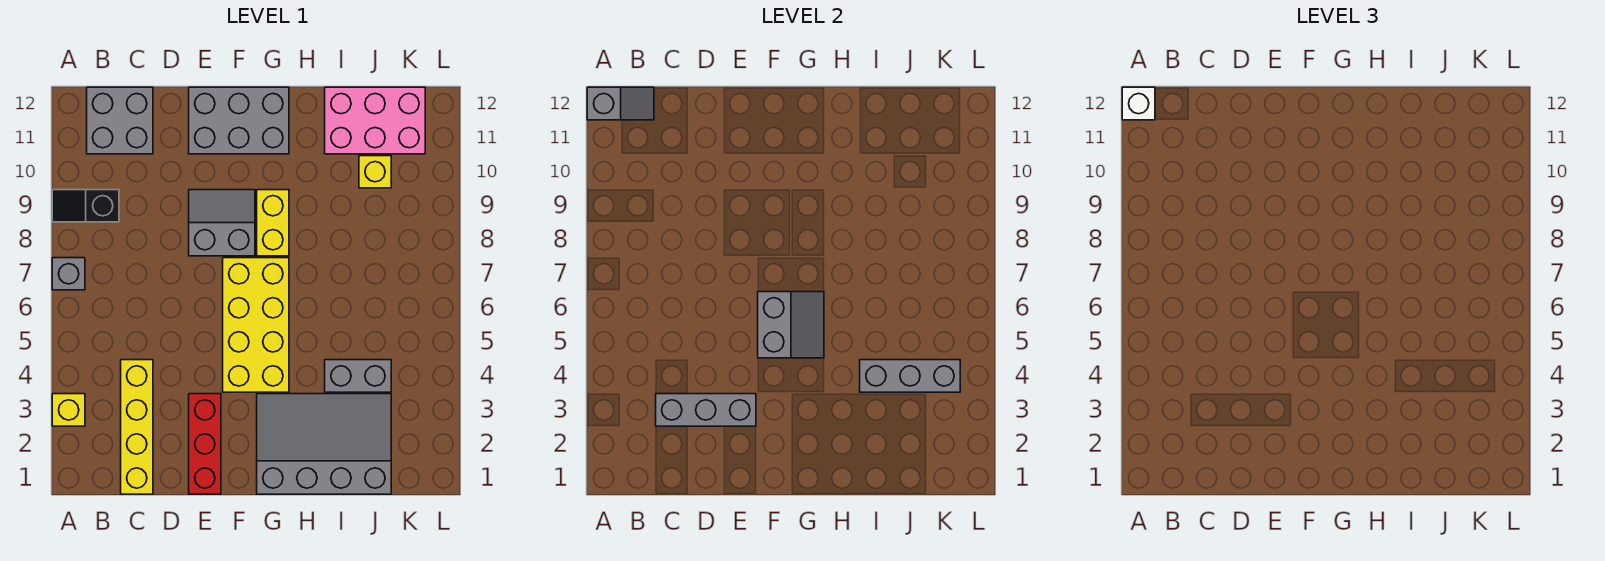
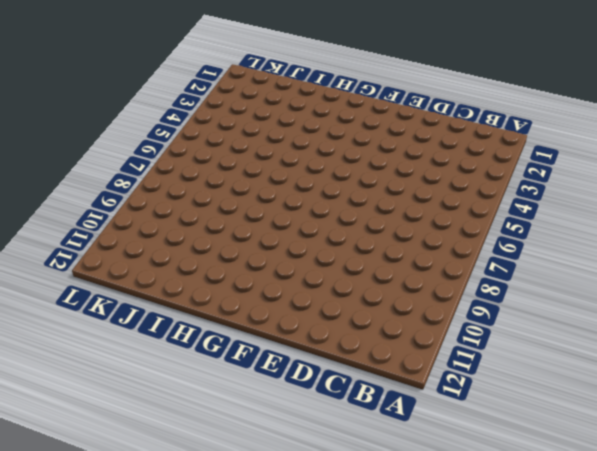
none -> yellow brick A3 level 1
none -> grey brick A7 level 1
none -> black slope A9:B9 level 1 top B

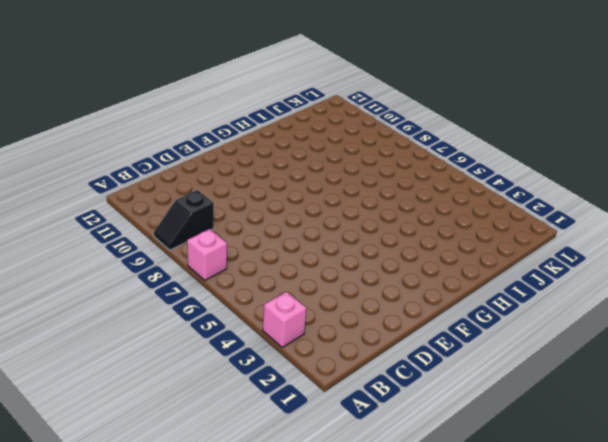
pink brick A3 level 1 -> yellow brick A3 level 1
pink brick A7 level 1 -> grey brick A7 level 1
none -> grey brick B11:C12 level 1
none -> yellow brick C1:C4 level 1
none -> red brick E1:E3 level 1

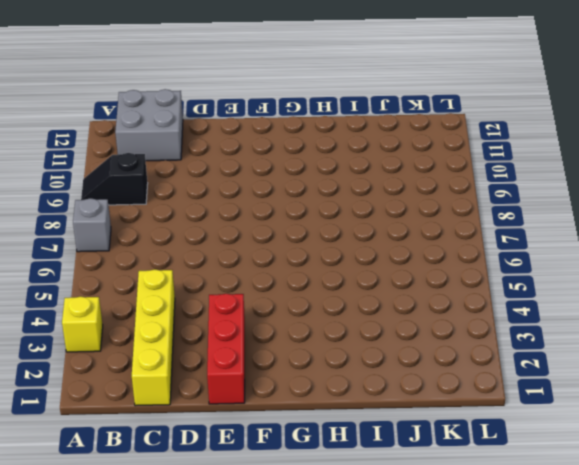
none -> grey slope E8:F9 level 1 top 8
none -> grey brick E11:G12 level 1
none -> yellow brick F4:G7 level 1

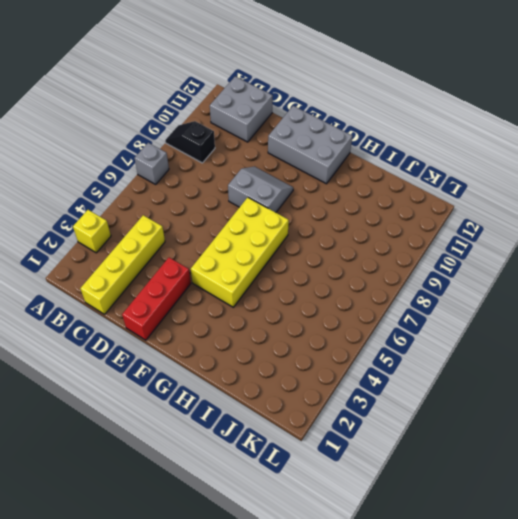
none -> grey slope G1:J3 level 1 top 1
none -> yellow brick G8:G9 level 1
none -> grey brick I4:J4 level 1

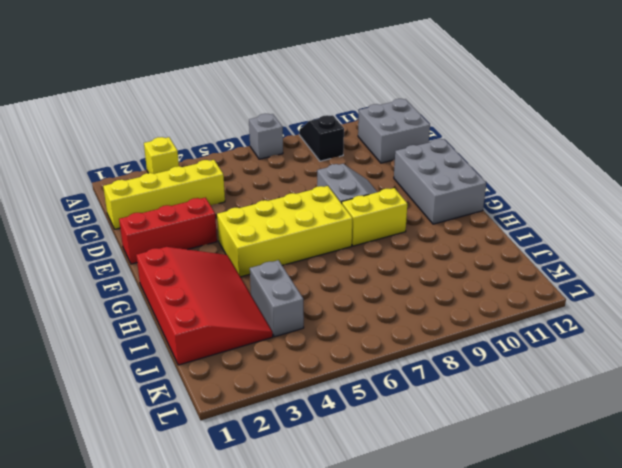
red slope G1:J3 level 1 top 1 -> grey slope G1:J3 level 1 top 1
none -> pink brick I11:K12 level 1
none -> yellow brick J10 level 1
none -> grey slope A12:B12 level 2 top A

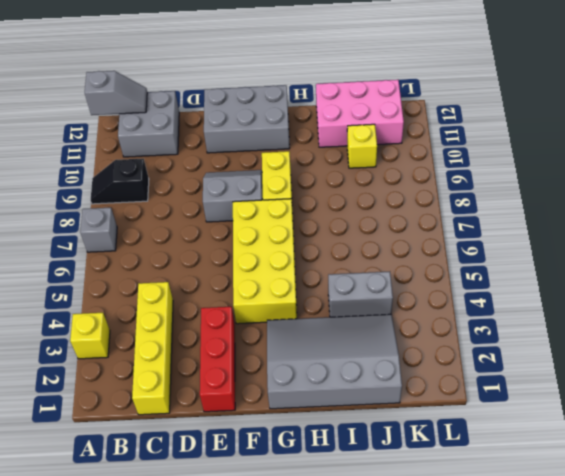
none -> grey brick C3:E3 level 2
none -> grey slope F5:G6 level 2 top F
none -> grey brick I4:K4 level 2

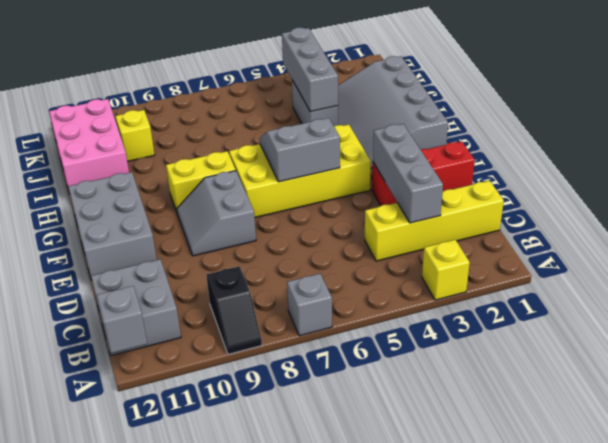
none -> white brick A12 level 3

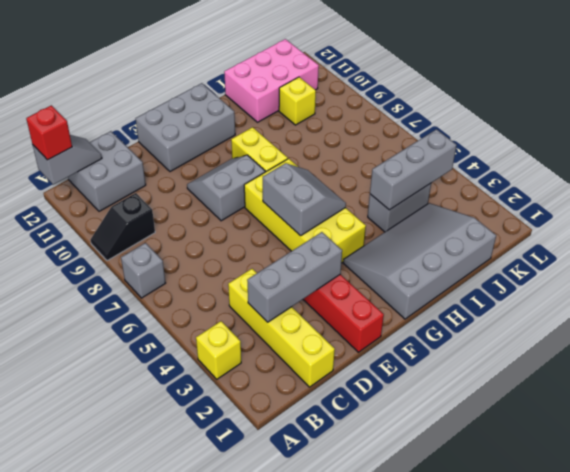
red brick A12 level 3 -> white brick A12 level 3

